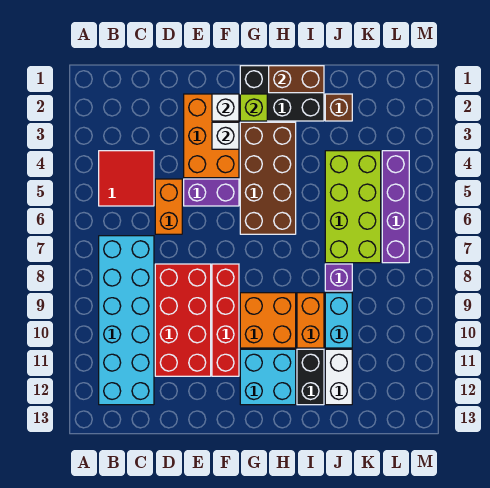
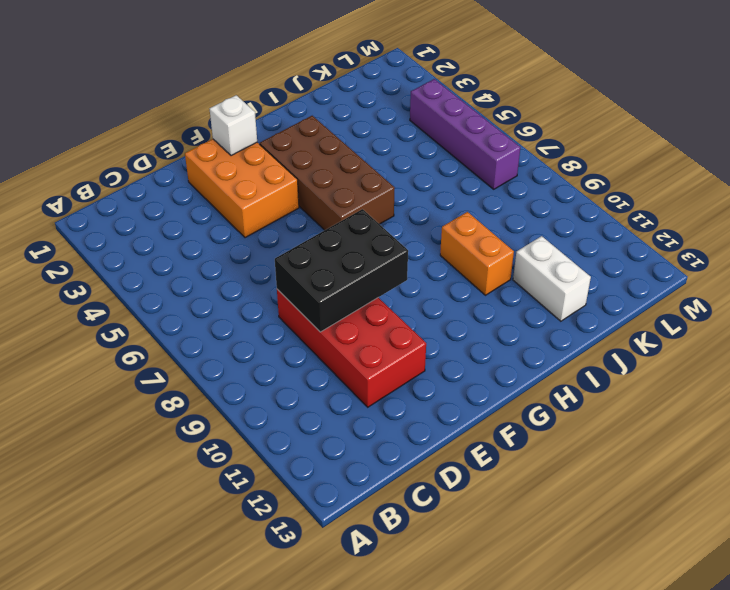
black brick D8:F9 level 2 -> black brick G1:I2 level 1
none -> red tile B4:C5 level 1
none -> cyan brick B7:C12 level 1
none -> orange brick D5:D6 level 1

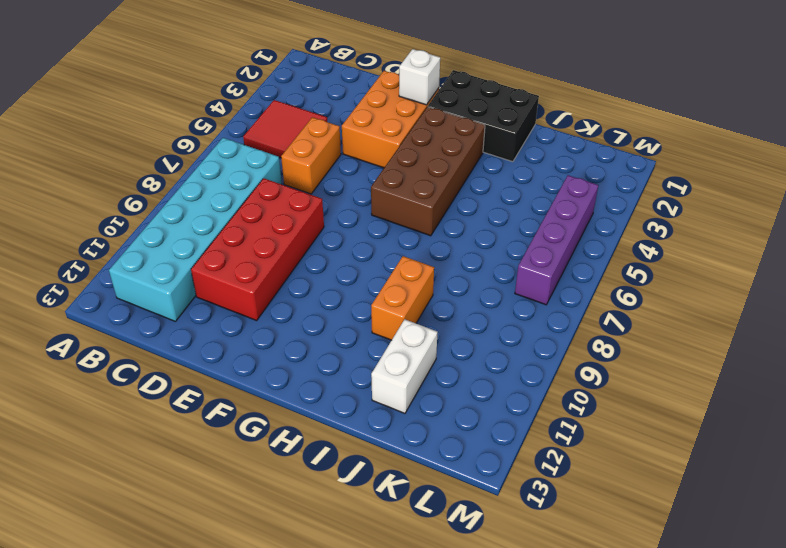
none -> purple brick E5:F5 level 1
none -> red brick F8:F11 level 1
none -> orange brick G9:H10 level 1

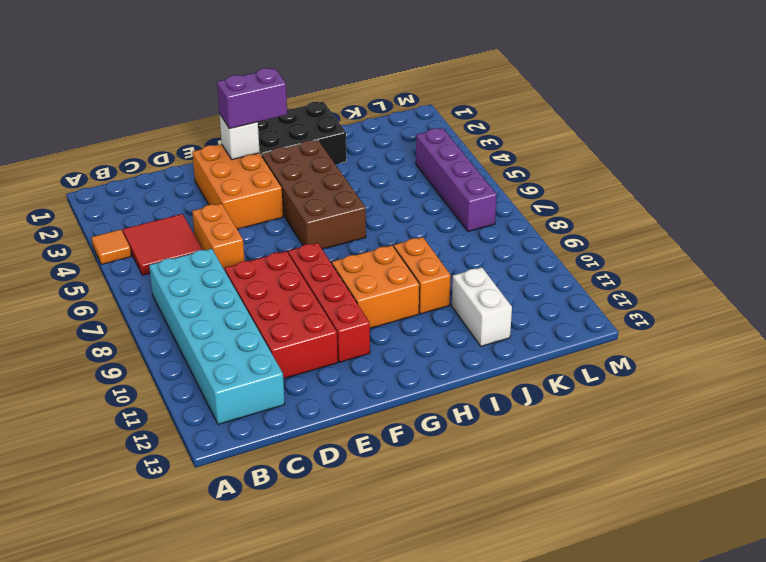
orange tile A4 level 1 -> none
purple brick F2:G2 level 3 -> purple brick E5:F5 level 1
none -> cyan brick G11:H12 level 1
none -> black brick I11:I12 level 1
none -> brown brick J2 level 1

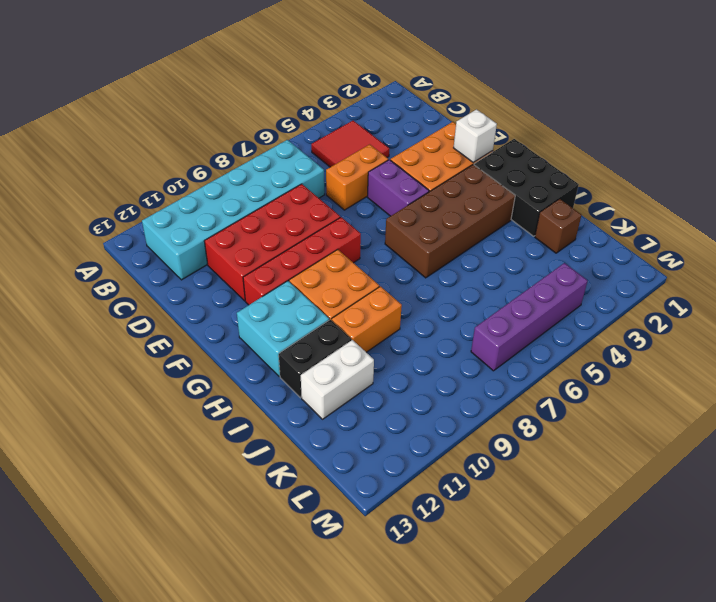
none -> lime brick J4:K7 level 1
none -> purple brick J8 level 1
none -> cyan brick J9:J10 level 1

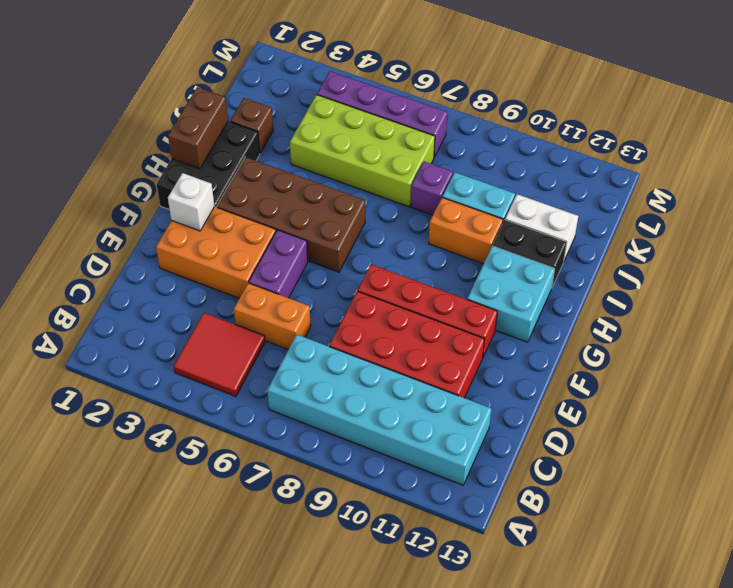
none -> orange brick G9:H10 level 1
none -> white brick F3 level 2
none -> lime brick G2 level 2

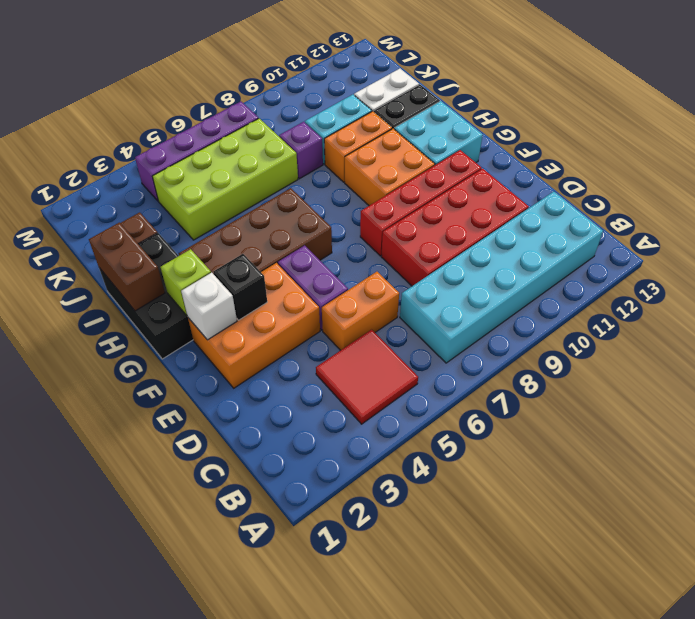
black brick F3 level 2 -> white brick F3 level 2

